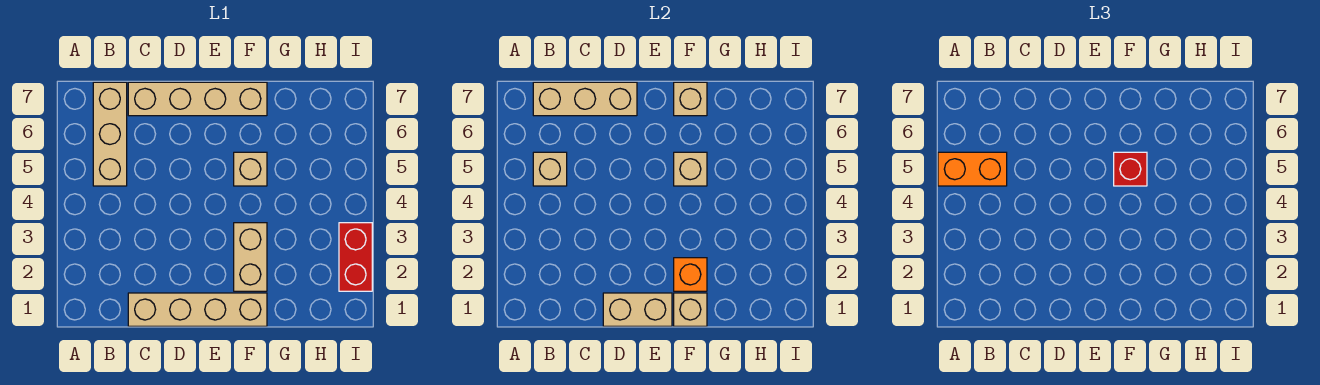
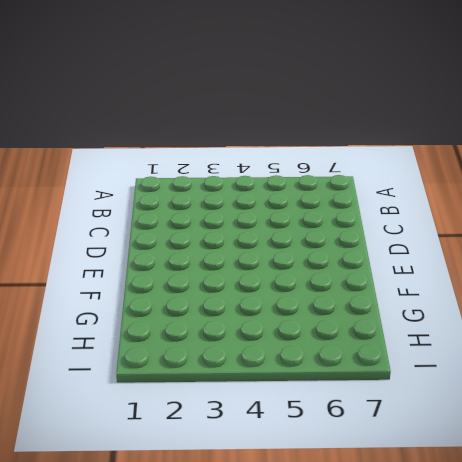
none -> tan brick B5:B7 level 1
none -> tan brick C1:F1 level 1
none -> tan brick C7:F7 level 1

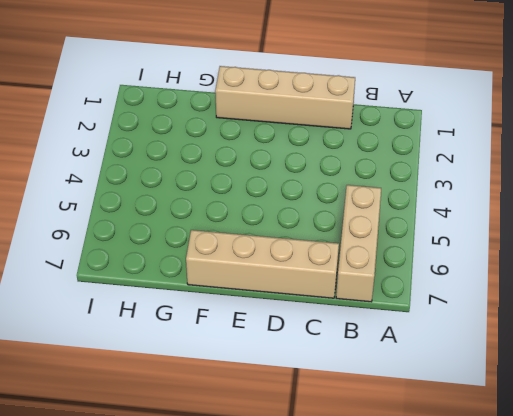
none -> tan brick F2:F3 level 1
none -> tan brick F5 level 1
none -> red brick I2:I3 level 1

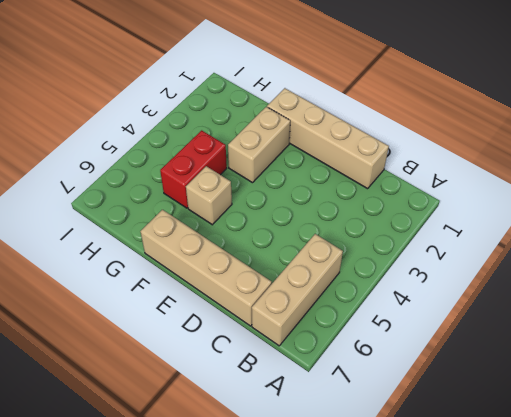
red brick G4:G5 level 1 -> red brick I2:I3 level 1
none -> tan brick B5 level 2
none -> tan brick B7:D7 level 2
none -> tan brick D1:E1 level 2

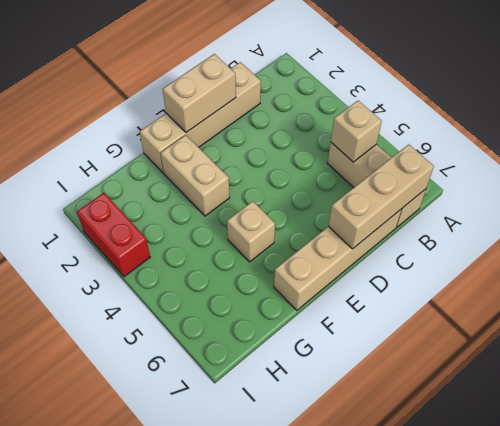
none -> tan brick F1 level 2
none -> orange brick F2 level 2
none -> tan brick F5 level 2

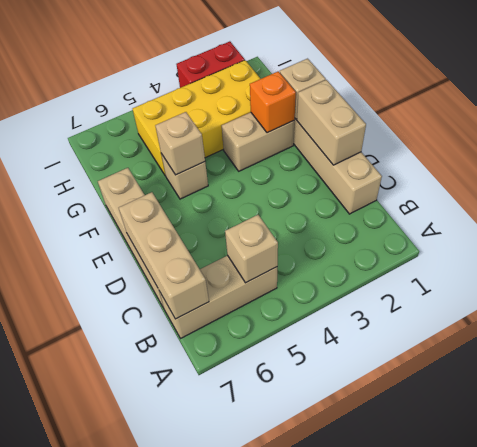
yellow brick G2:H5 level 1 -> none
none -> tan brick F7 level 2
none -> orange brick A5:B5 level 3
none -> red brick F5 level 3

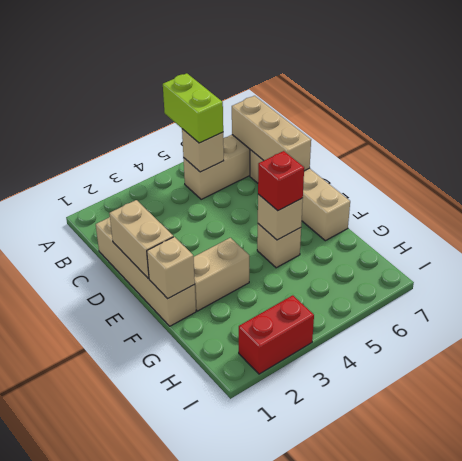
lime brick A5:B5 level 3 -> orange brick A5:B5 level 3
none -> orange brick F2 level 2
none -> tan brick F7 level 2

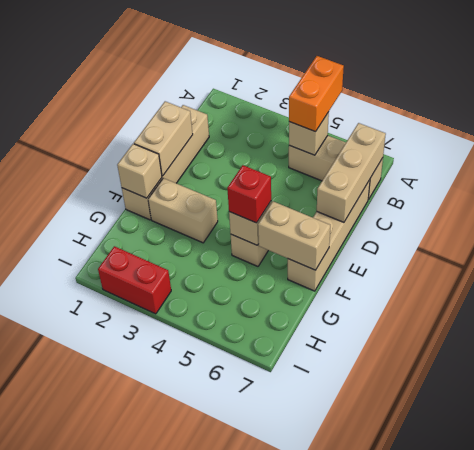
tan brick F6:F7 level 2 -> tan brick F7 level 2
none -> orange brick F2 level 2

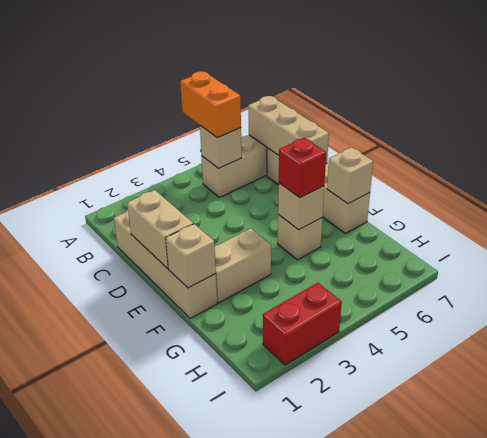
none -> orange brick F2 level 2

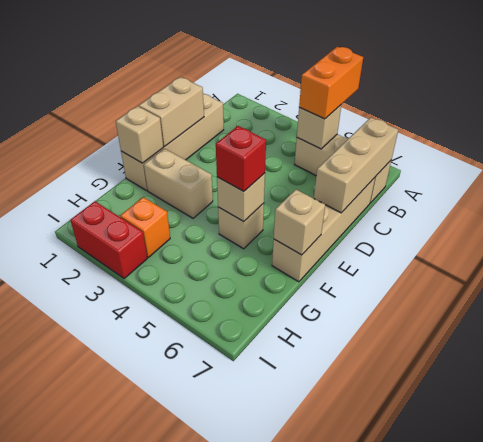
orange brick H3 level 1 -> orange brick F2 level 2

